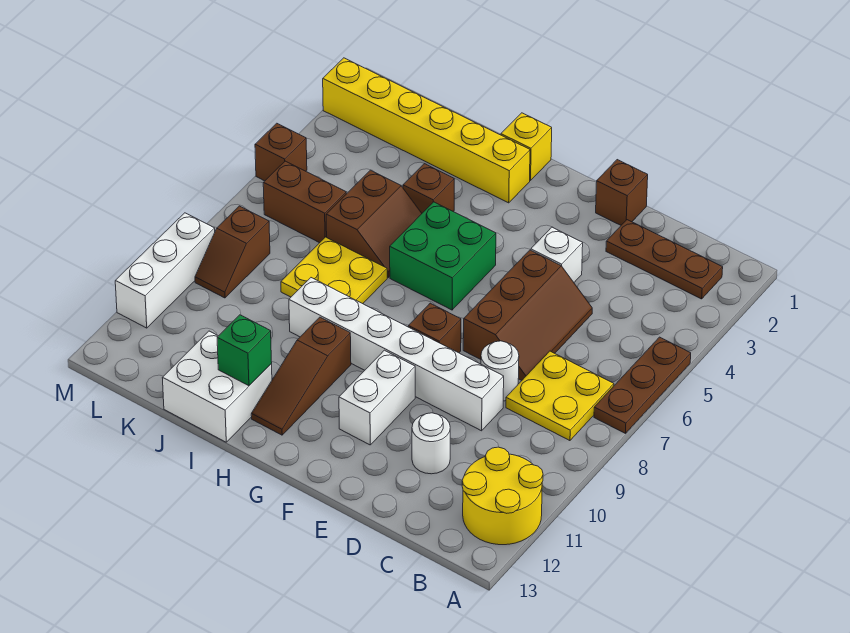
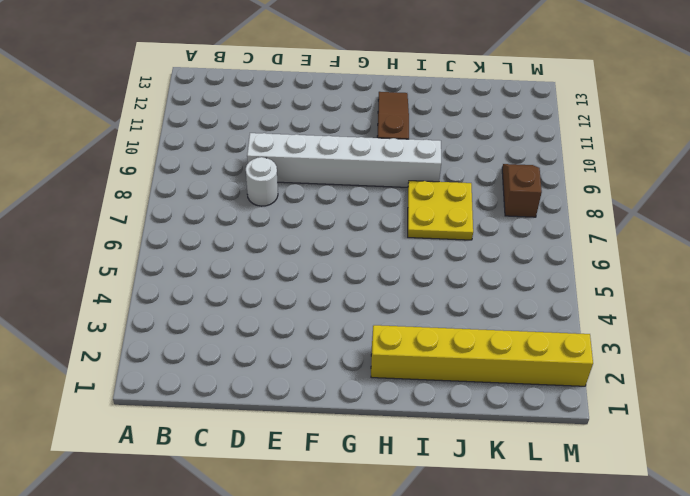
none -> brown plate A5:A7 level 1
none -> yellow round brick A11:B12 level 1
none -> brown plate B2:D2 level 1

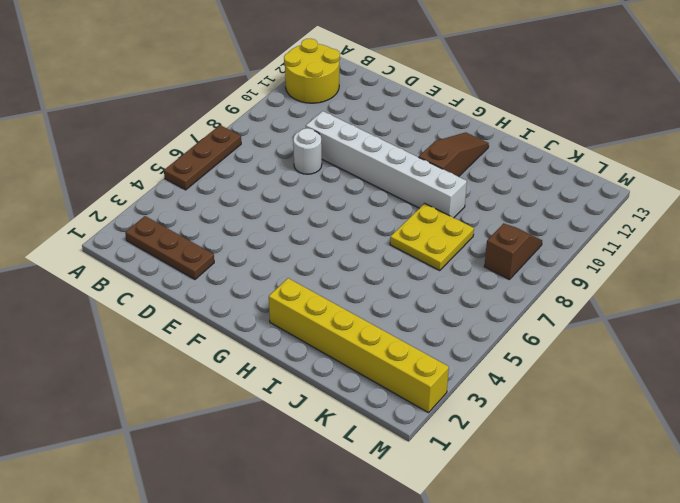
none -> yellow plate B7:C8 level 1
none -> brown slope D5:E7 level 1 top E
none -> white round brick D11 level 1

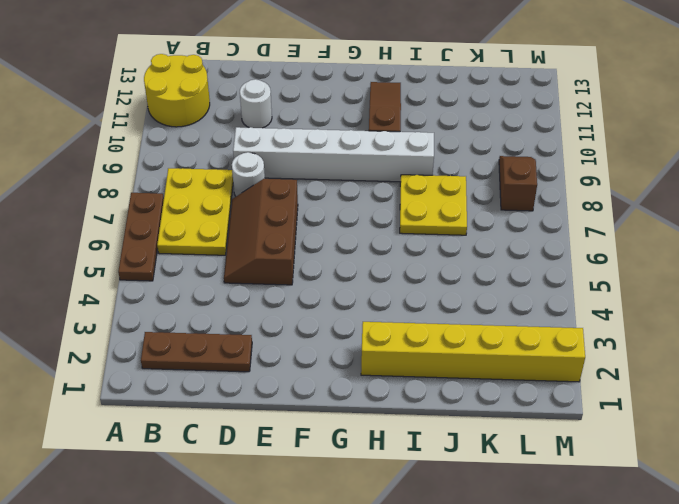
yellow plate B6:C8 level 1 -> yellow plate B7:C8 level 1
none -> brown brick E1 level 1
none -> white brick E4 level 1
none -> brown brick F8 level 1

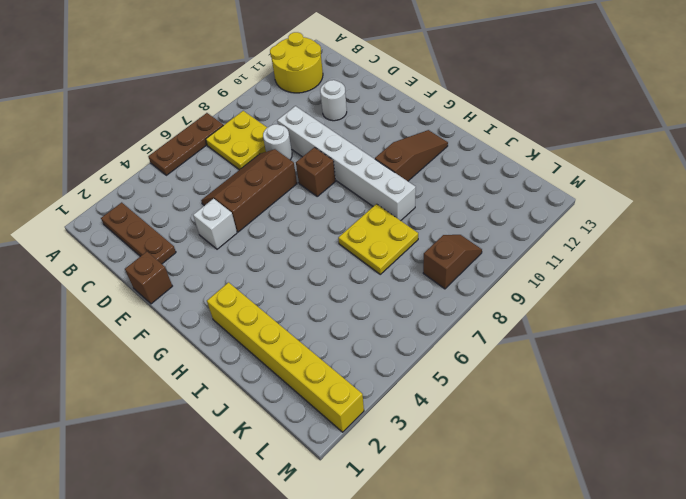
none -> white brick F10:F11 level 1
none -> green brick G5:H6 level 1
none -> yellow brick H1 level 1

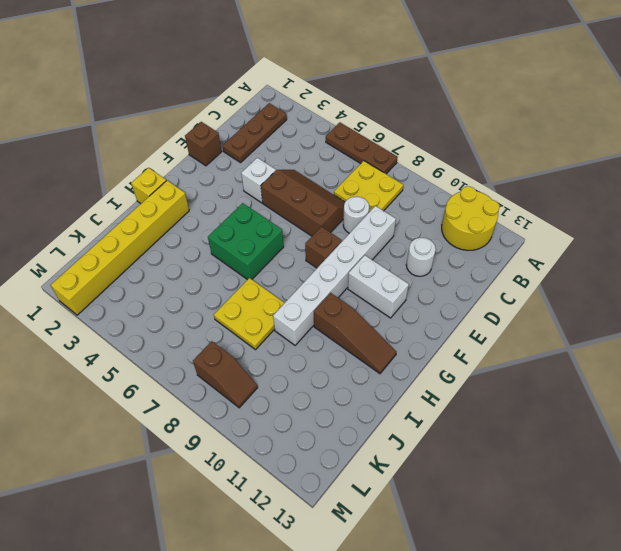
none -> brown brick I4 level 1
none -> brown slope I5:J6 level 1 top J
none -> white brick I12:J13 level 1

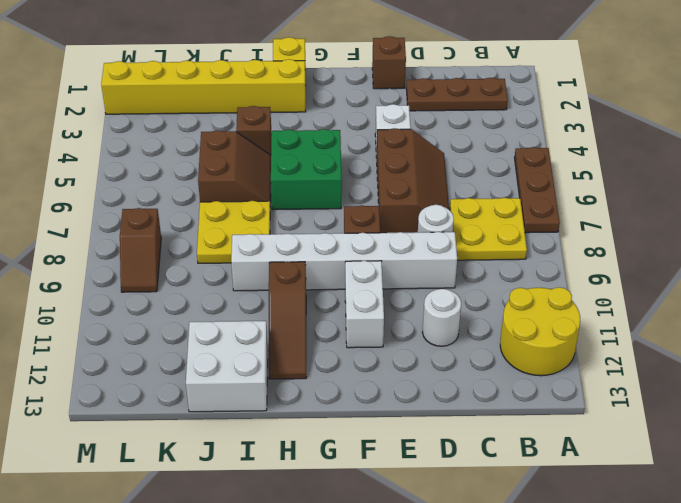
none -> brown brick K6:L6 level 1
none -> brown brick M5 level 1
none -> white brick M9:M11 level 1

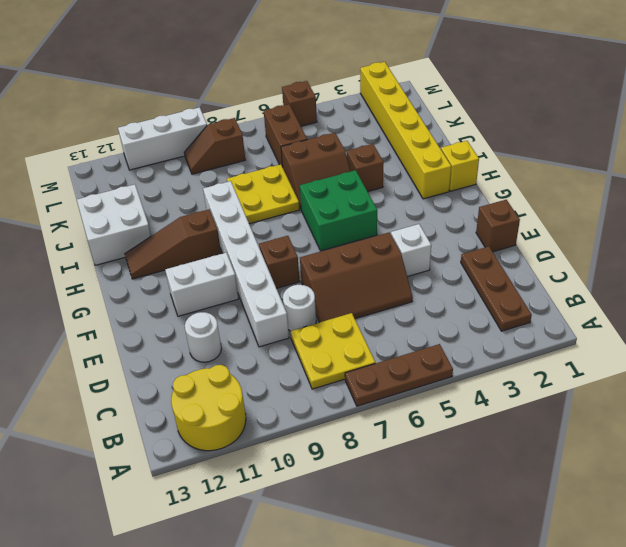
none -> green brick I12 level 2

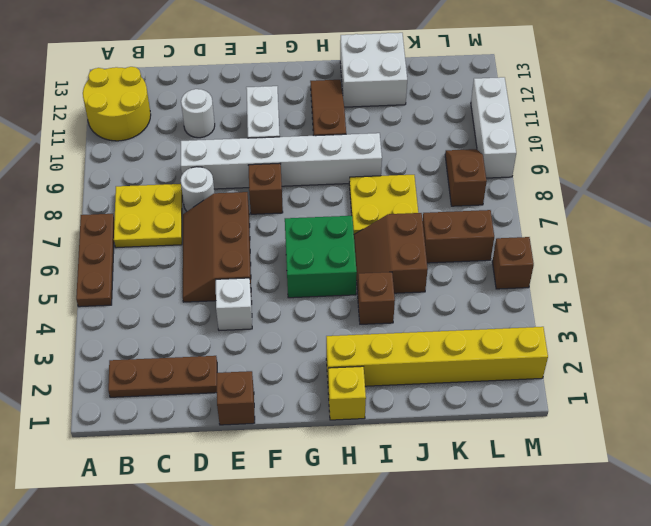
none -> green brick I12 level 2

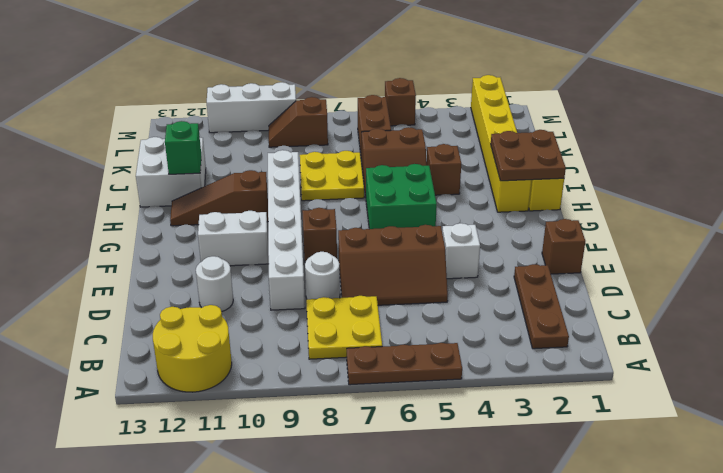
brown plate H1:I2 level 2 -> none

